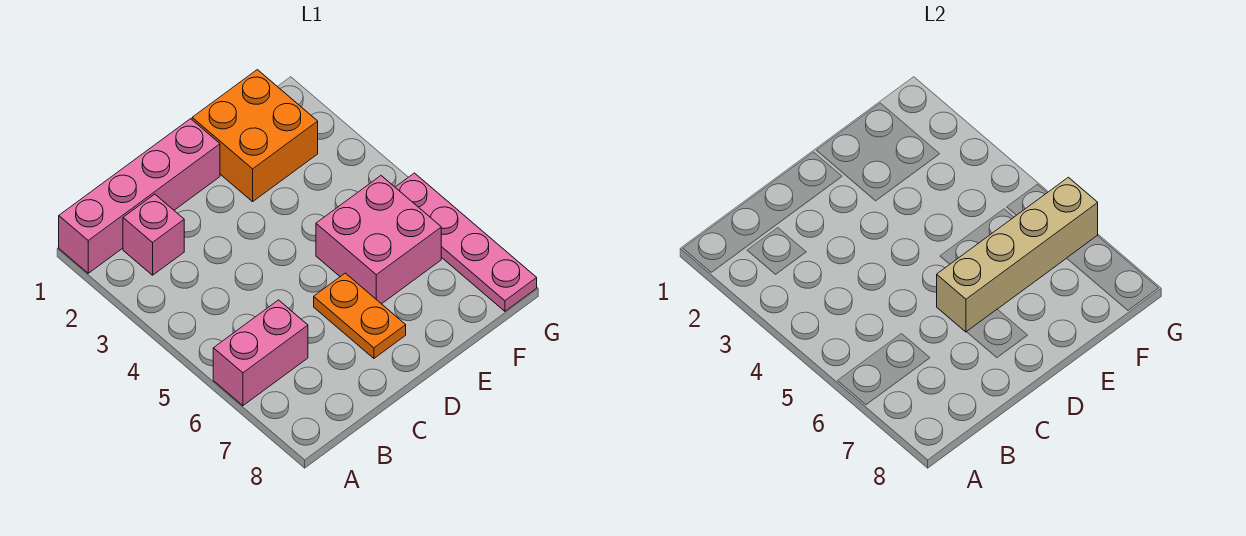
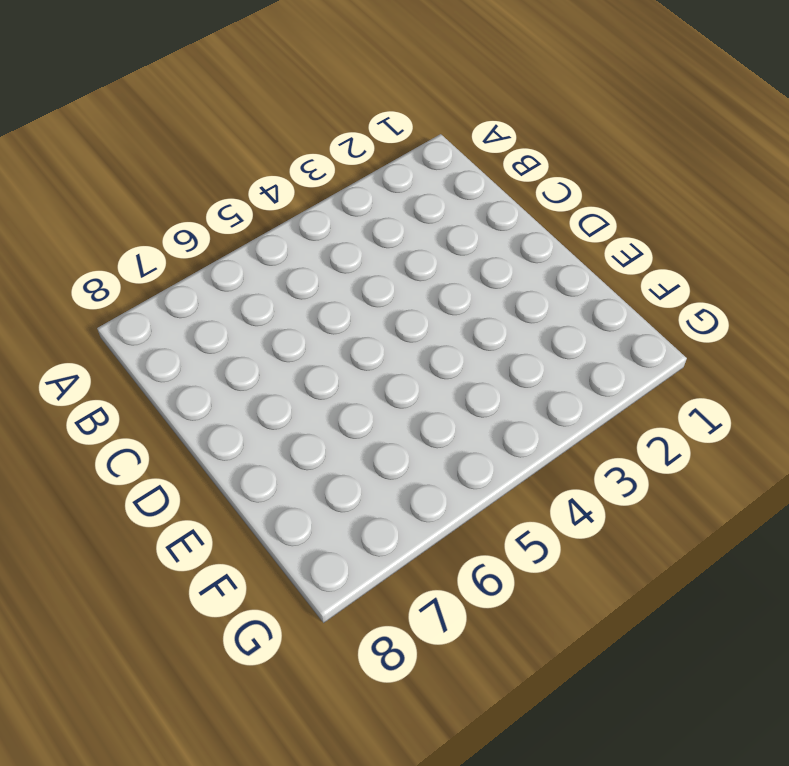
none -> pink brick A1:D1 level 1
none -> pink brick A6:B6 level 1

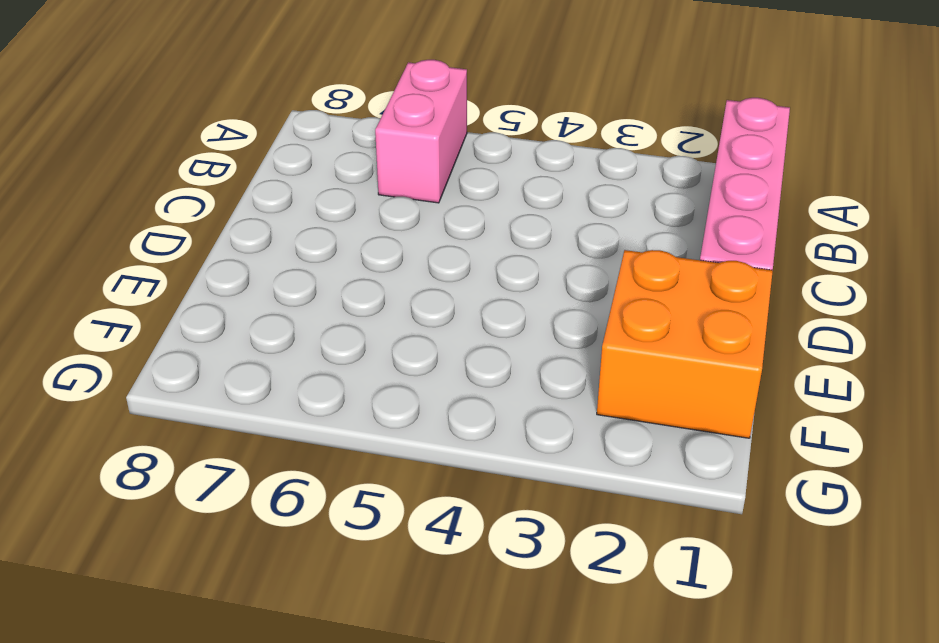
none -> pink brick B2 level 1
none -> orange plate D6:D7 level 1

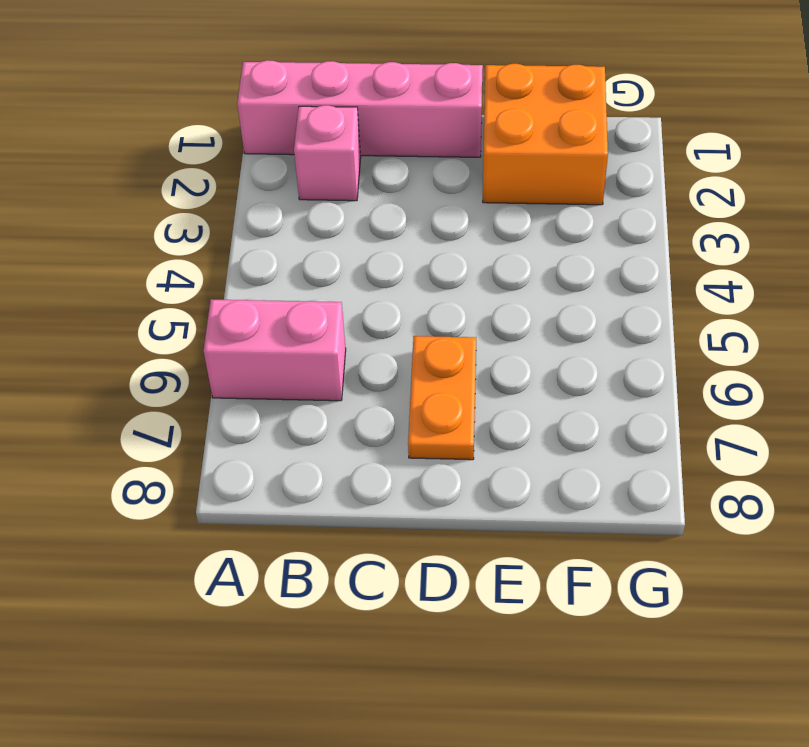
none -> pink brick E5:F6 level 1
none -> pink plate G5:G8 level 1

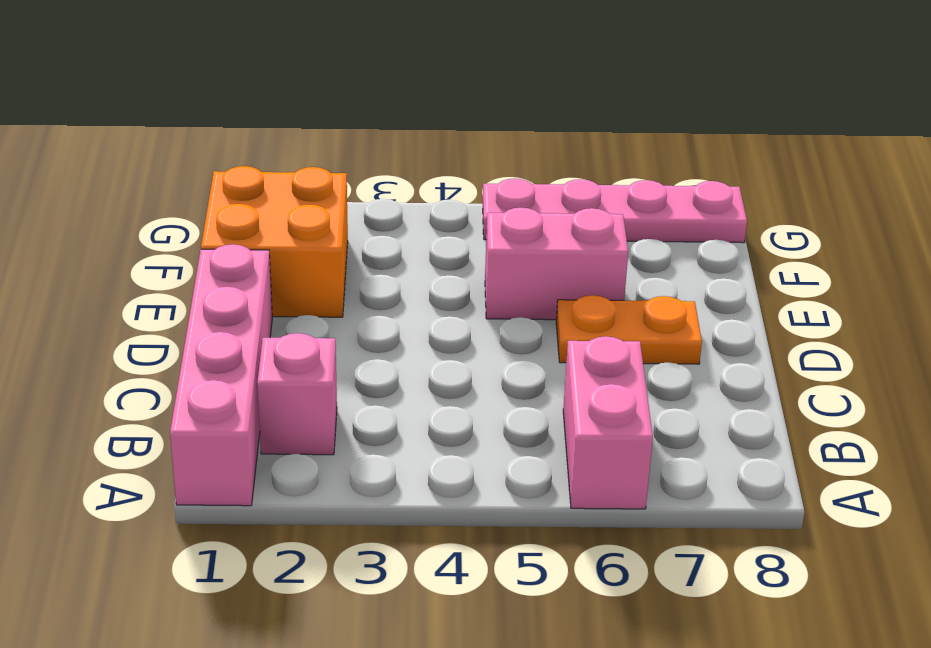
pink brick E5:E6 level 1 -> pink brick E5:F6 level 1
none -> tan brick D6:G6 level 2

